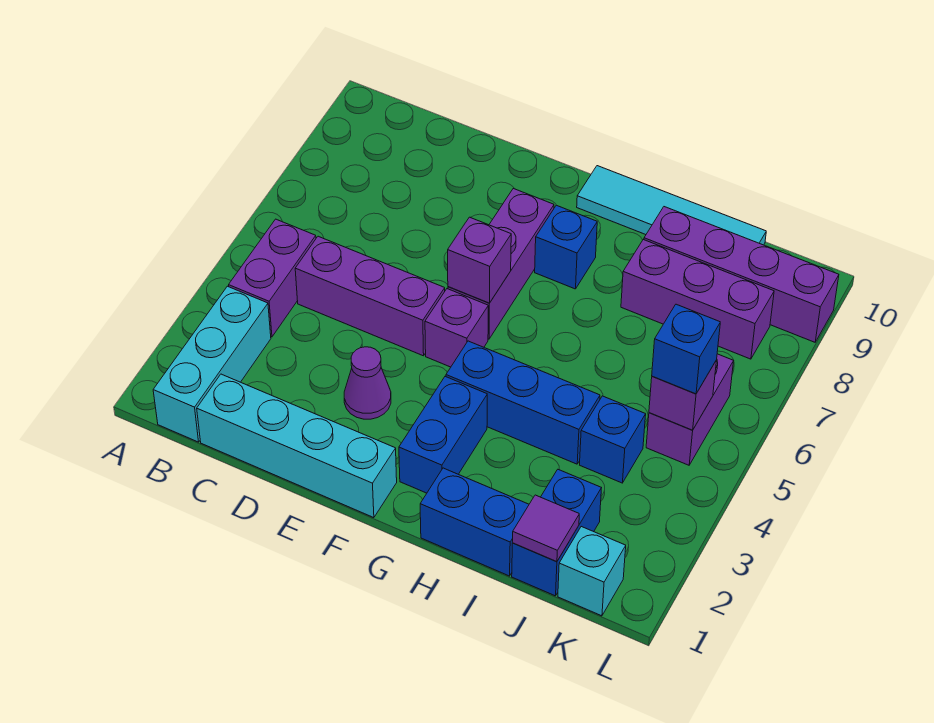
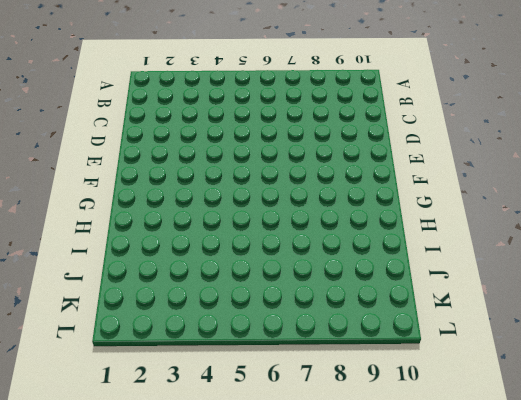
none -> cyan brick B1:B3 level 1
none -> purple brick B4:B5 level 1
none -> cyan brick C1:F1 level 1

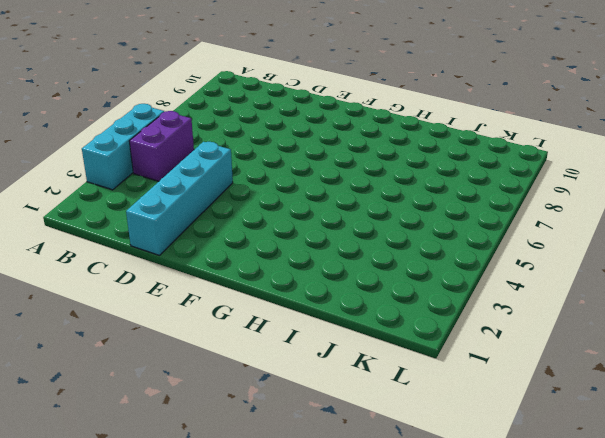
cyan brick A3:A5 level 1 -> cyan brick B1:B3 level 1
cyan brick D1:D4 level 1 -> cyan brick C1:F1 level 1
none -> purple brick C5:E5 level 1
none -> purple cone E3 level 1
none -> purple brick F5 level 1

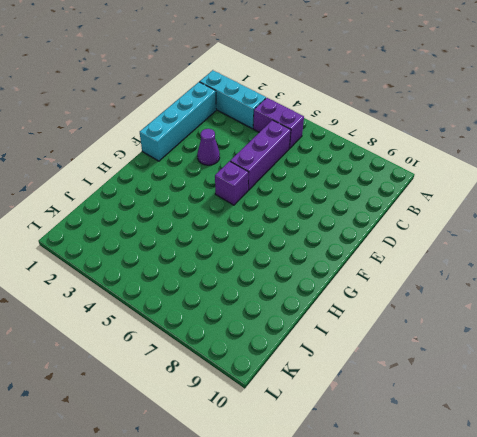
none -> purple brick F6:F8 level 1
none -> blue brick G2:G3 level 1
none -> blue brick G4:I4 level 1

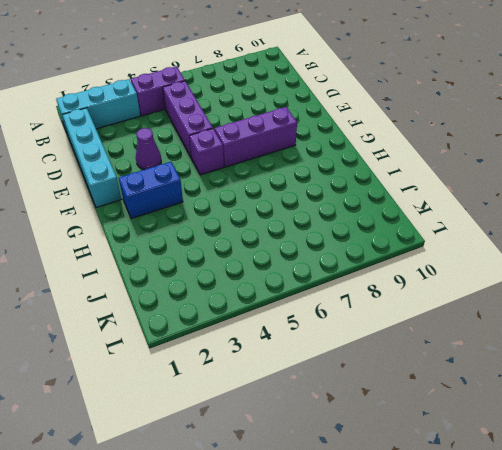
none -> blue brick G4:I4 level 1
none -> blue brick G8 level 1
none -> cyan tile G10:J10 level 1

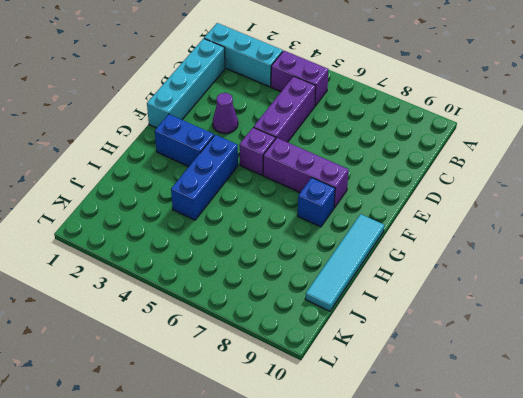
none -> blue brick H1:I1 level 1
none -> purple brick I8:K8 level 1
none -> purple brick I9:L9 level 1

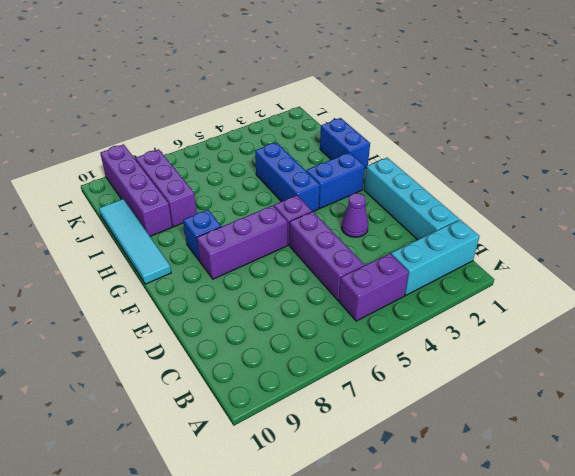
none -> blue brick J1:J2 level 1
none -> blue brick J4 level 1
none -> cyan brick K1 level 1

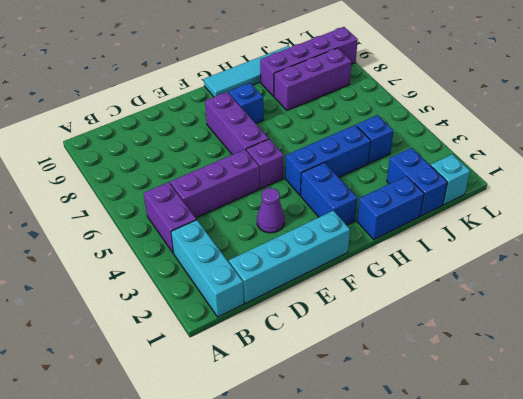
none -> purple brick K5:K6 level 1
none -> purple brick F6 level 2
none -> purple tile J1 level 2

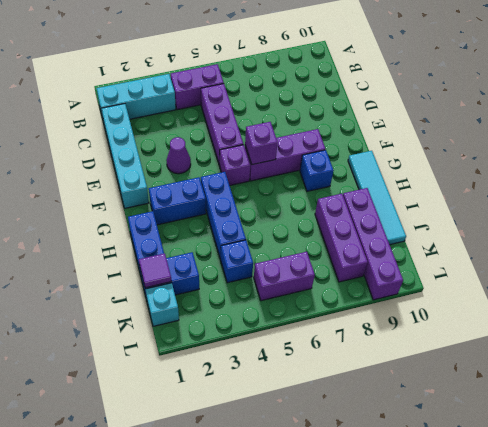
none -> purple brick K5 level 2
none -> blue brick K5 level 3

